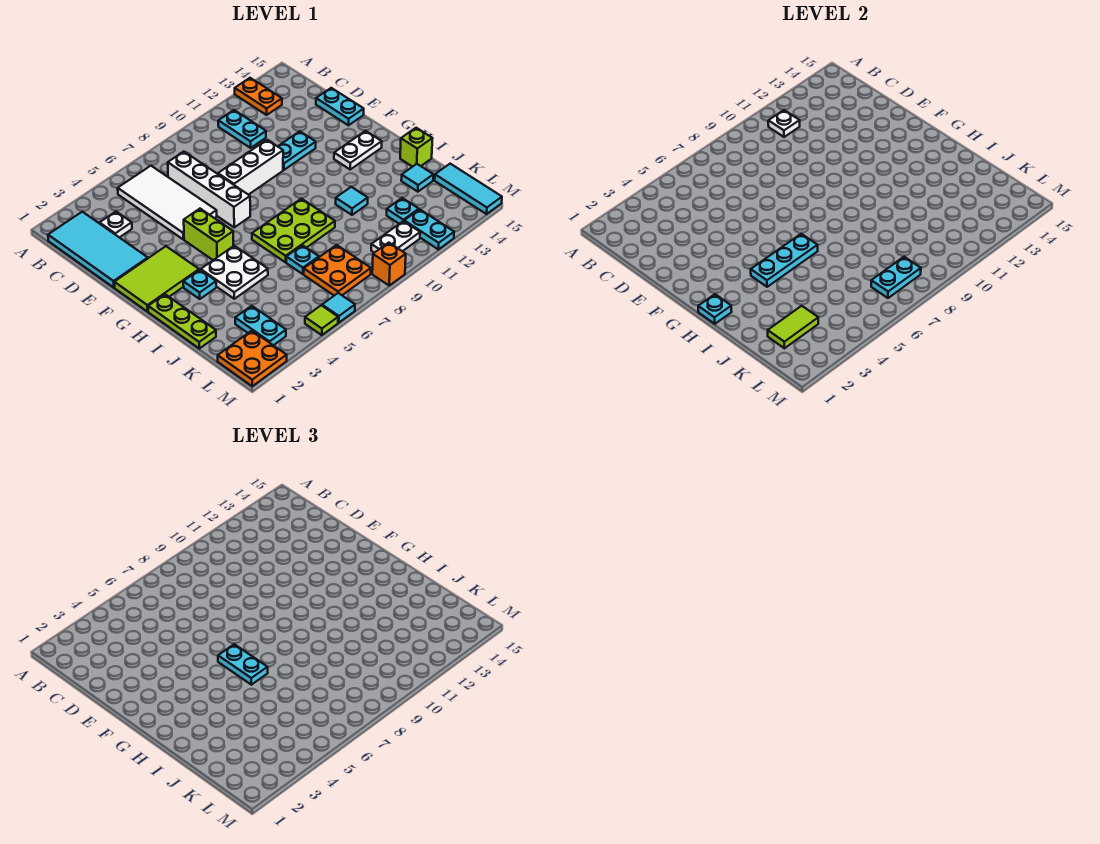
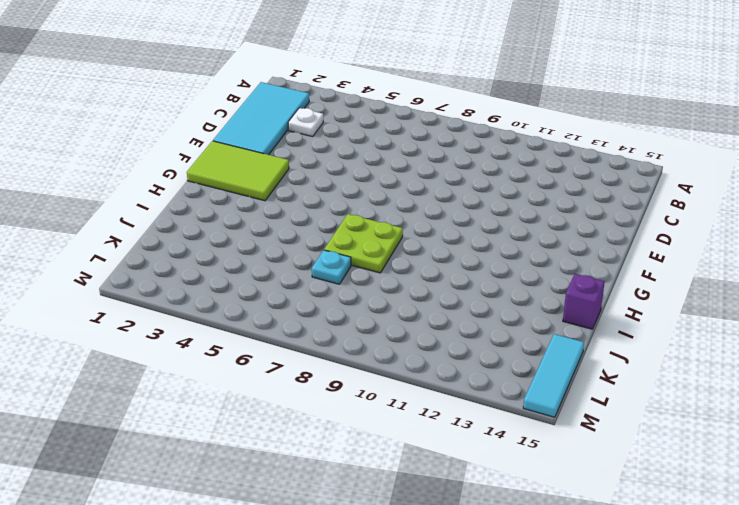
lime plate H7:I8 level 1 -> lime plate H7:I9 level 1
purple brick I15 level 1 -> lime brick I15 level 1
none -> orange plate A13:B13 level 1
none -> white tile B5:E6 level 1
none -> cyan plate B11:C11 level 1
none -> white brick C7:F7 level 1

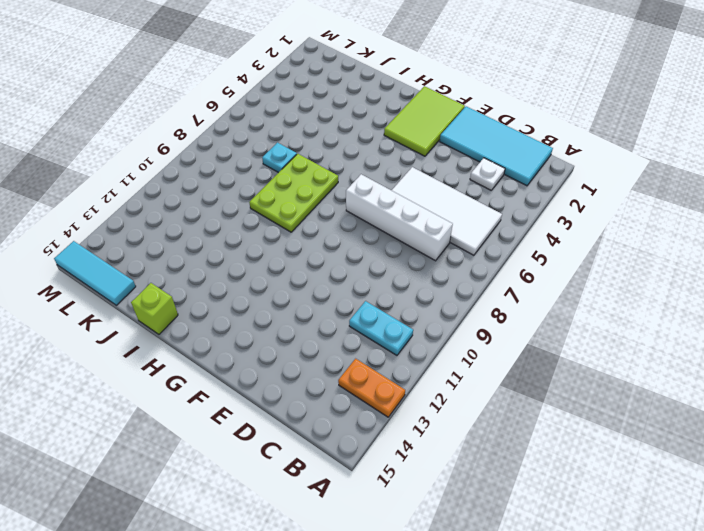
none -> cyan plate D15:E15 level 1
none -> white brick E8:E10 level 1
none -> cyan plate E11:E12 level 1
none -> lime brick F5:G5 level 1

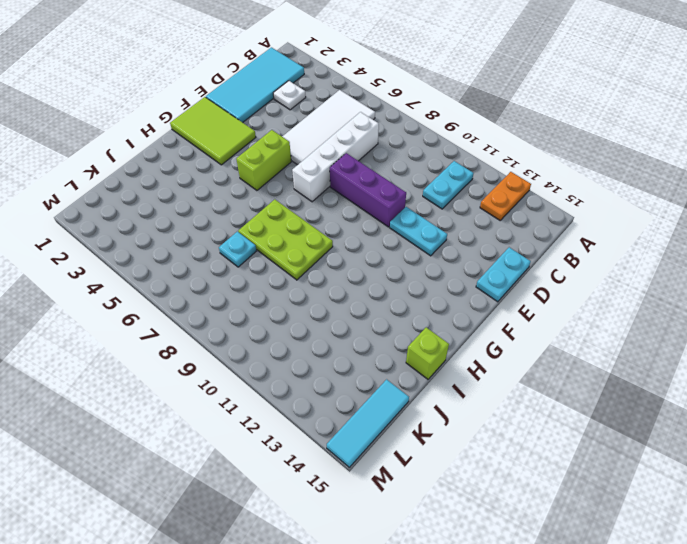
purple brick E8:E10 level 1 -> white brick E8:E10 level 1
none -> white plate G13:G14 level 1
none -> lime plate H1:J1 level 1
none -> cyan plate H3 level 1
none -> white plate H4:I5 level 1

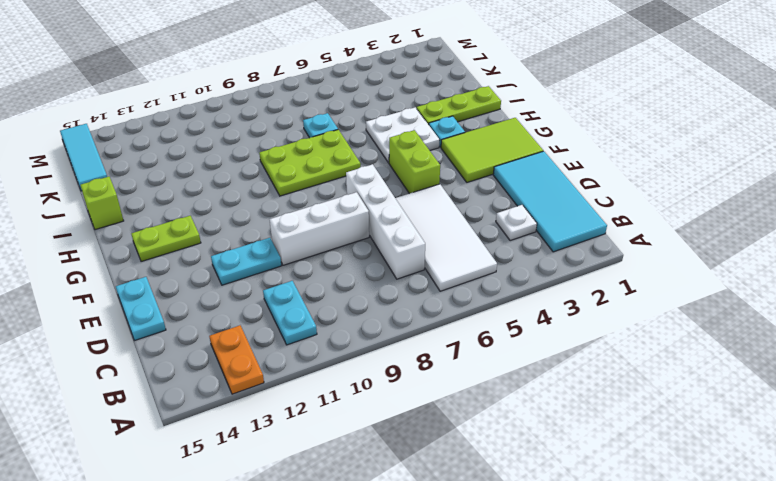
lime plate G13:G14 level 1 -> white plate G13:G14 level 1
lime plate I1:I3 level 1 -> lime plate H1:J1 level 1
none -> cyan tile I11 level 1
none -> cyan tile J14 level 1
none -> cyan plate K3:L3 level 1
none -> orange plate K7:L8 level 1

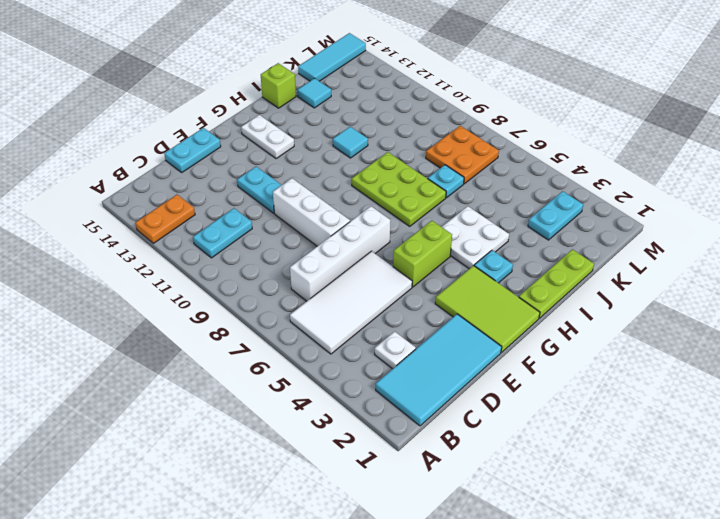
none -> cyan plate K12 level 1
none -> orange plate L1:M2 level 1
none -> white plate L10:L11 level 1
none -> cyan plate L12:M12 level 1

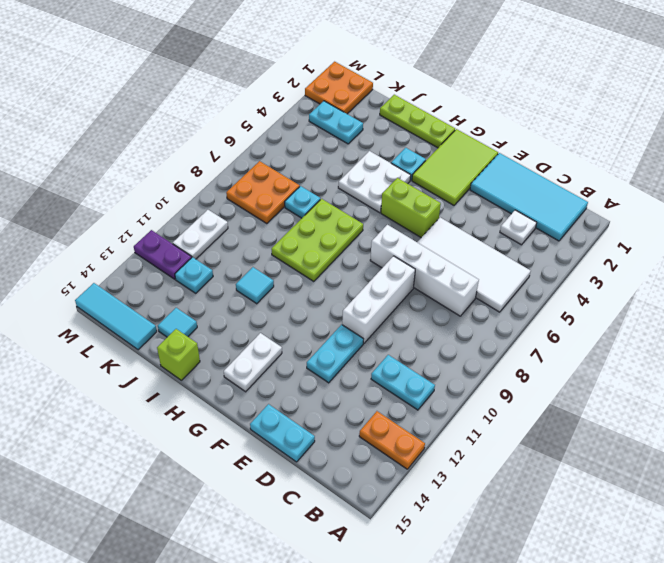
purple plate L12:M12 level 1 -> cyan plate L12:M12 level 1
none -> lime tile M5 level 1
none -> cyan tile M6 level 1
none -> orange brick M9 level 1
none -> white plate B11 level 2

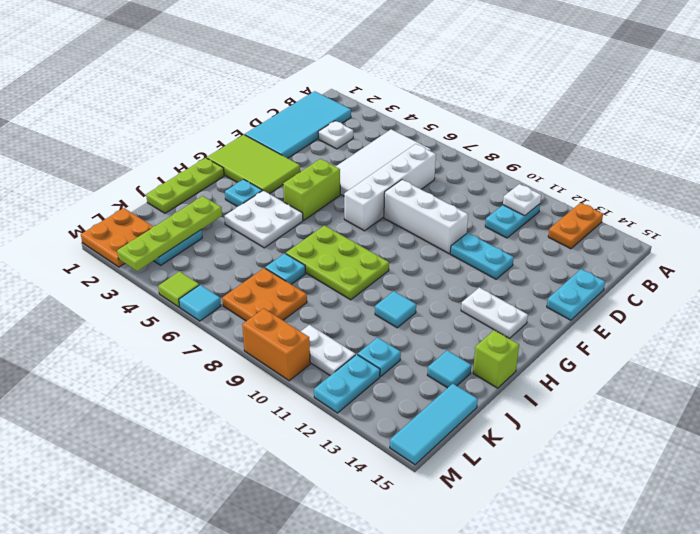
lime plate J3:M3 level 2 -> lime tile K2:K3 level 2
orange brick M9:M10 level 1 -> orange brick M9 level 1
none -> cyan plate H1 level 2
none -> cyan plate H4:H6 level 2
none -> cyan plate L7:L8 level 2
none -> cyan plate G6:H6 level 3

